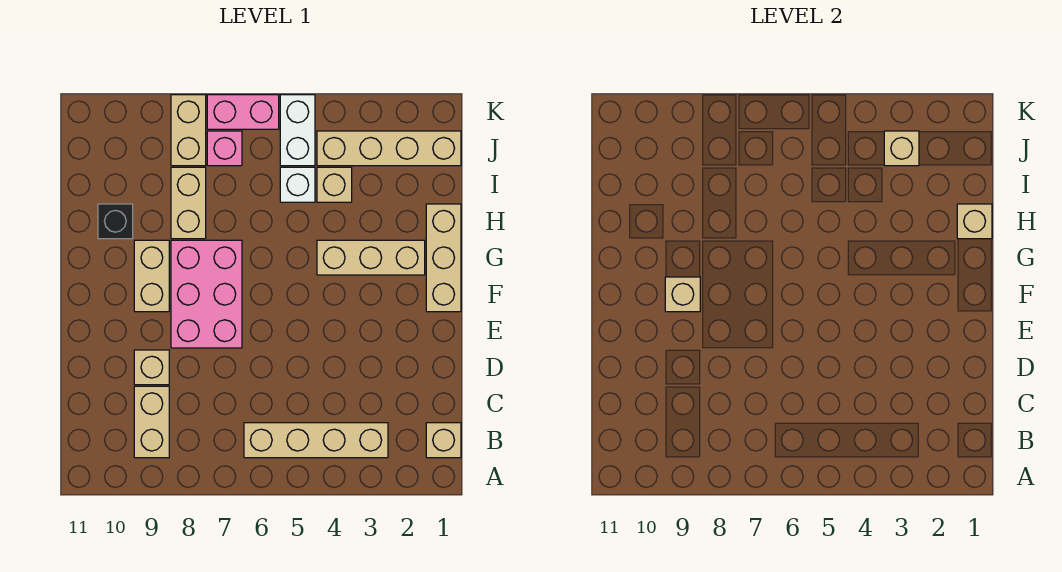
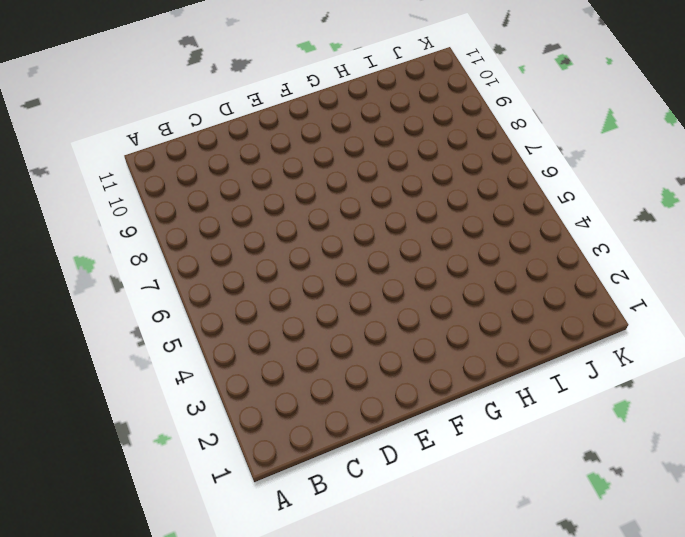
none -> tan brick B1 level 1
none -> tan brick B3:B6 level 1
none -> tan brick B9:C9 level 1

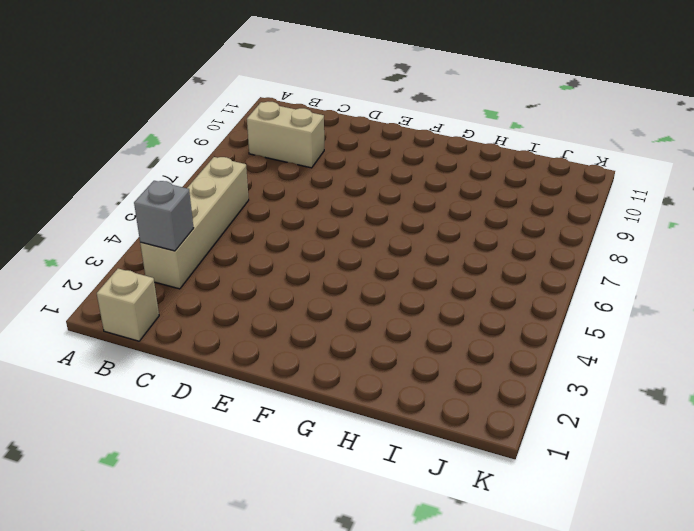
grey brick B3 level 2 -> none
none -> tan brick D9 level 1
none -> pink brick E7:G8 level 1
none -> tan brick F1:H1 level 1

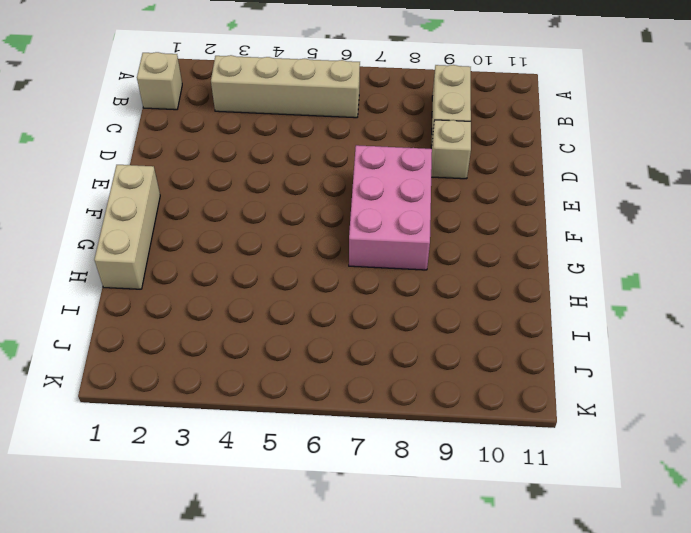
none -> tan brick F9:G9 level 1
none -> tan brick G2:G4 level 1
none -> tan brick H8:I8 level 1

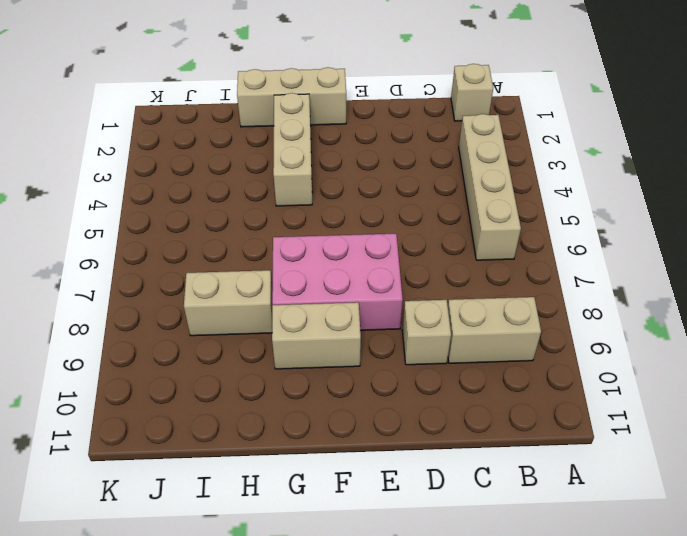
none -> black brick H10 level 1
none -> tan brick I4 level 1
none -> white brick I5 level 1

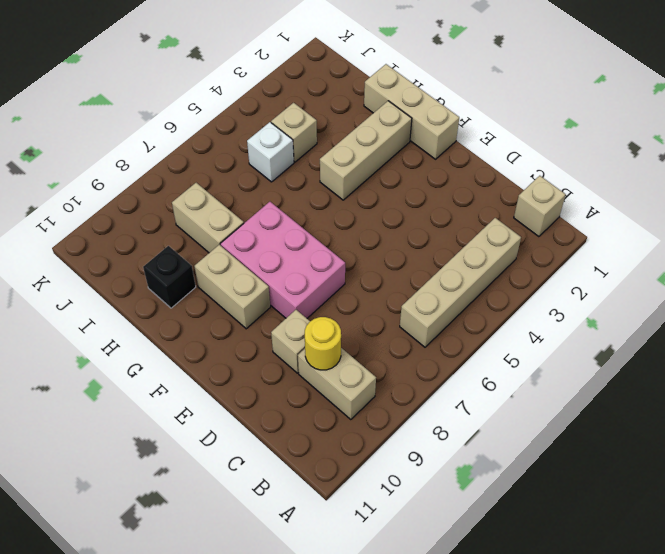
yellow round brick C9 level 2 -> none
none -> tan brick J1:J4 level 1
none -> white brick J5:K5 level 1
none -> pink brick J7 level 1

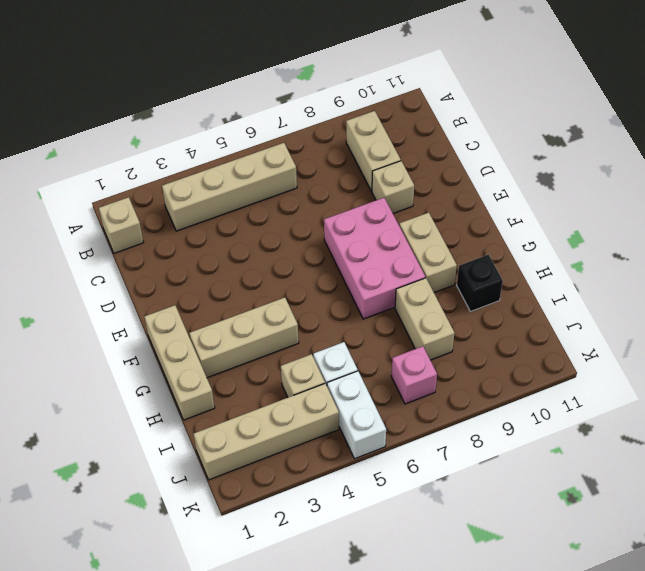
none -> tan brick J8:K8 level 1
none -> pink brick K6:K7 level 1
none -> tan brick F9 level 2

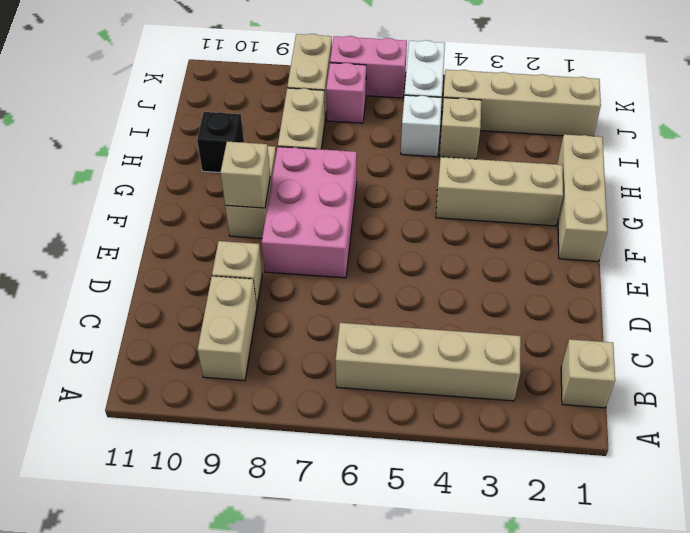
none -> tan brick H1 level 2
none -> tan brick J3 level 2

